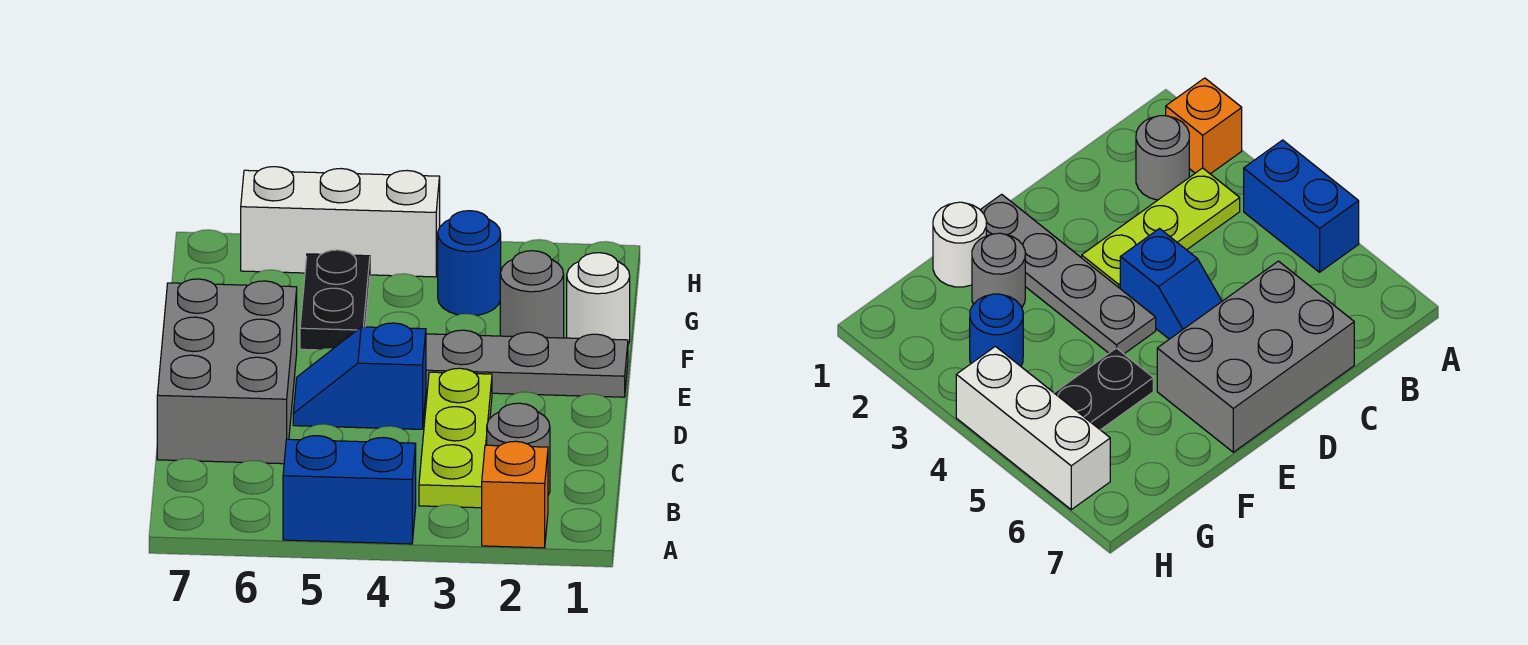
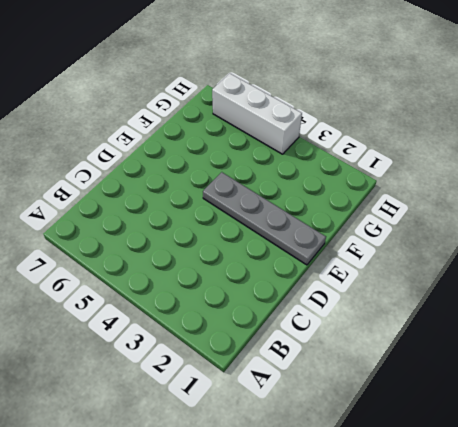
none -> orange brick A2 level 1
none -> blue brick A4:A5 level 1
none -> grey round brick B2 level 1

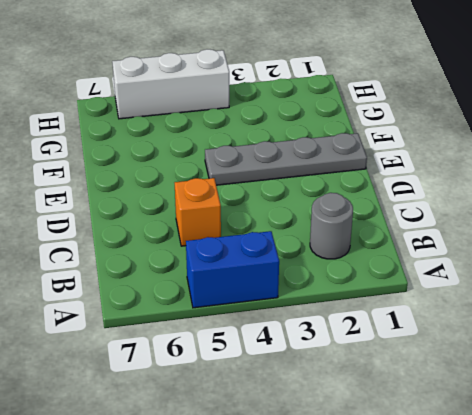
orange brick C5 level 1 -> orange brick A2 level 1
none -> lime plate B3:D3 level 1
none -> grey brick C6:E7 level 1
none -> blue slope D4:D5 level 1 top 4

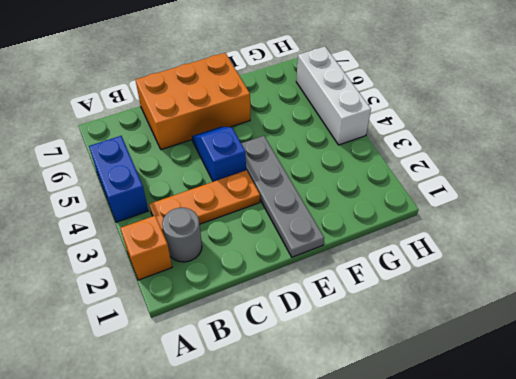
orange plate B3:D3 level 1 -> lime plate B3:D3 level 1
orange brick C6:E7 level 1 -> grey brick C6:E7 level 1
none -> white round brick F1 level 1
none -> grey round brick F2 level 1
none -> black plate F5:G5 level 1

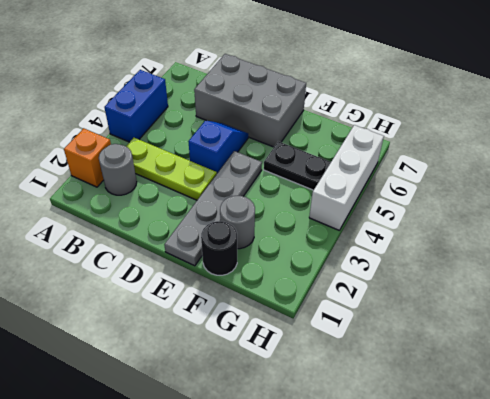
black round brick F1 level 1 -> white round brick F1 level 1
none -> blue round brick G3 level 1

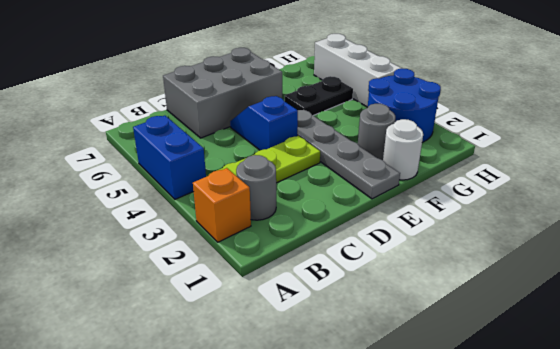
blue round brick G2:H3 level 1 -> blue round brick G3 level 1

